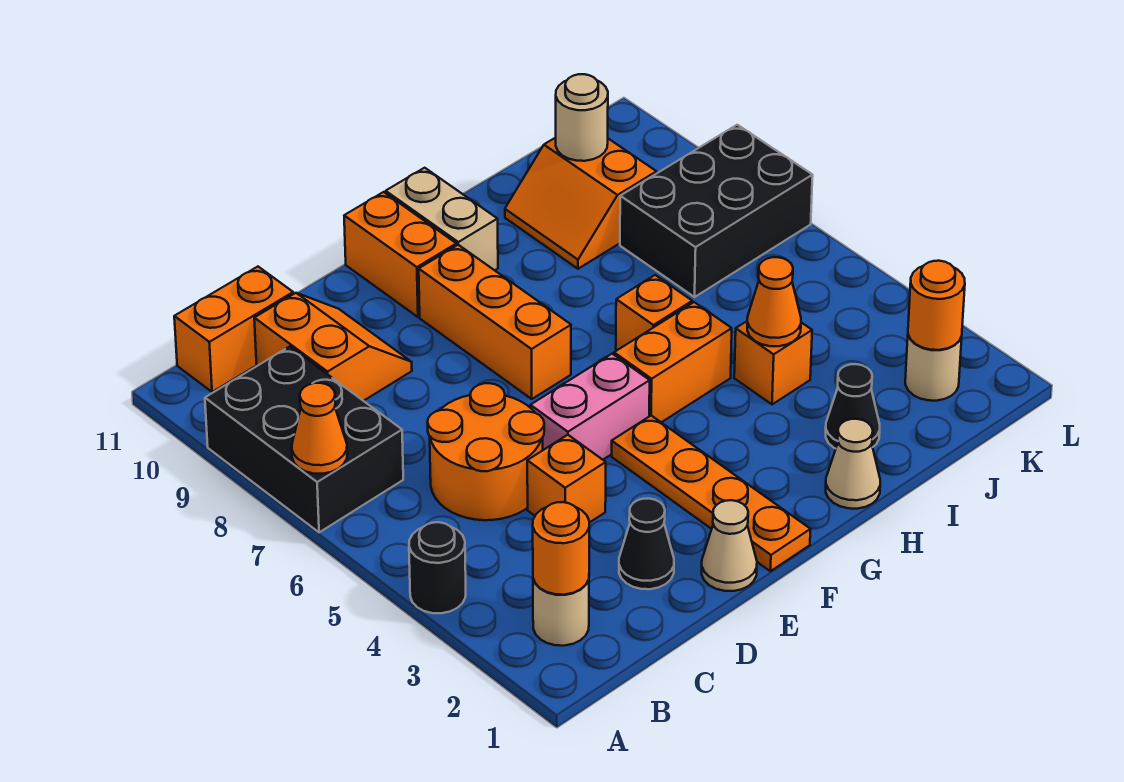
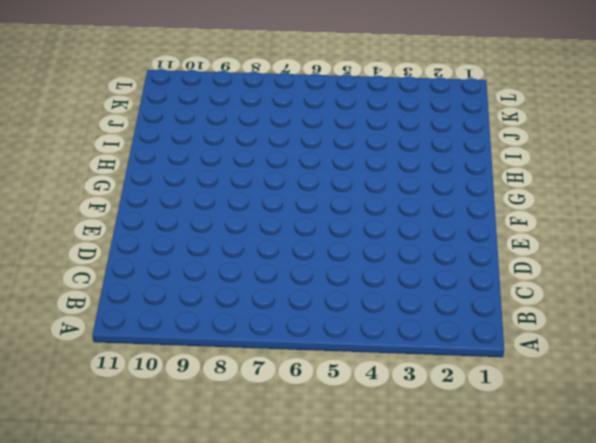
none -> black round brick A4 level 1
none -> black brick A7:B9 level 1
none -> tan round brick B2 level 1

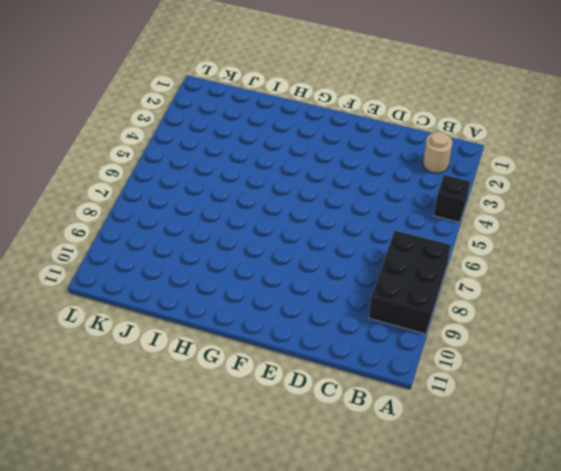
black brick A4 level 1 -> black round brick A4 level 1
none -> orange brick B11:C11 level 1
none -> orange round brick C5:D6 level 1
none -> orange slope C9:D10 level 1 top C

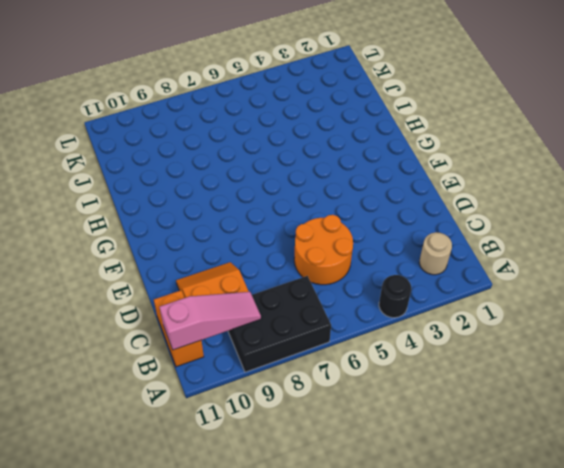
pink slope B9:B11 level 2 top 11 -> none
none -> black cone D2 level 1
none -> orange brick D4 level 1
none -> tan cone E1 level 1

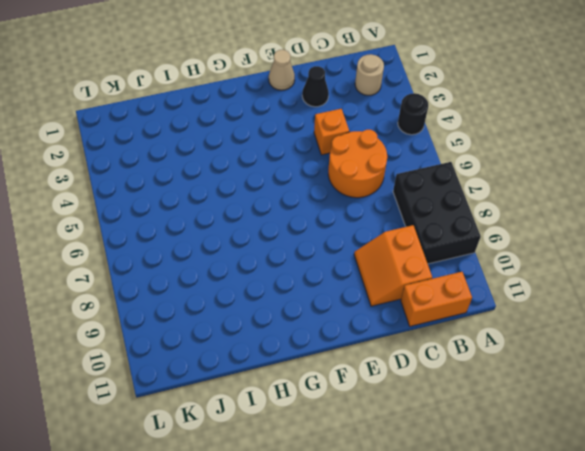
none -> pink brick E5:F5 level 1
none -> orange plate F1:F4 level 1
none -> orange brick F7:F9 level 1

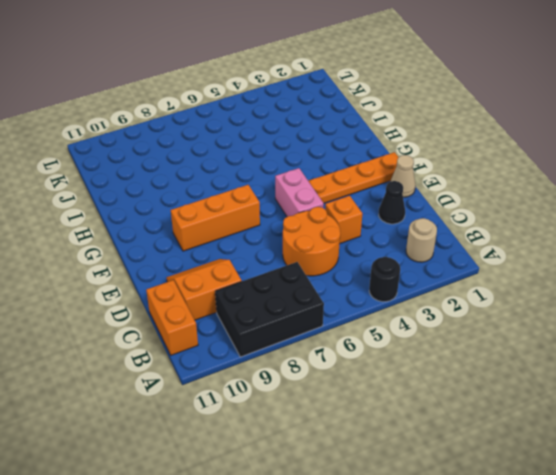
none -> orange brick F10:F11 level 1
none -> orange brick G5:H5 level 1
none -> tan brick G10:G11 level 1

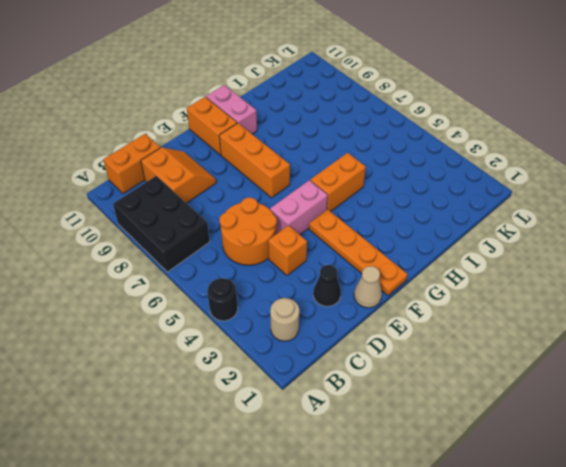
pink brick G10:G11 level 1 -> tan brick G10:G11 level 1
none -> tan cone H1 level 1
none -> orange brick H6 level 1
none -> black cone I2 level 1

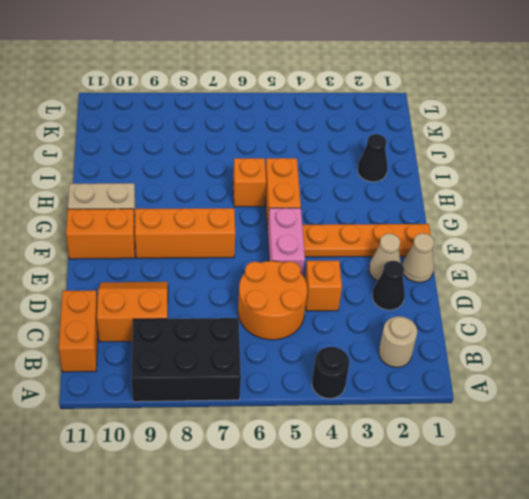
tan cone E2 level 1 -> tan cone H1 level 1
none -> orange brick I4 level 1
none -> orange slope I9:J10 level 1 top J
none -> black brick J7:L8 level 1

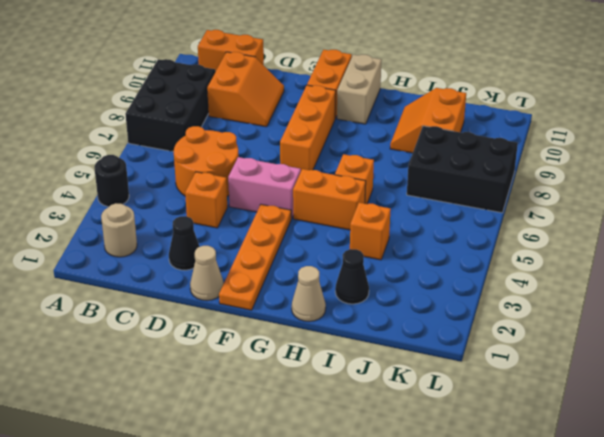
none -> tan round brick K2 level 1
none -> orange cone A7 level 2
none -> orange round brick B2 level 2

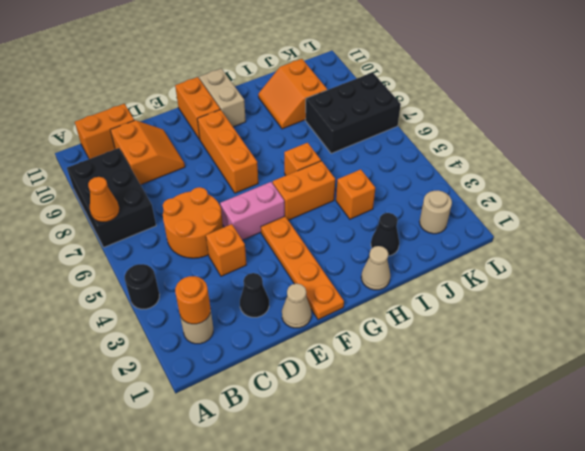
none -> orange cone I4 level 2
none -> tan round brick J10 level 2
none -> orange round brick K2 level 2

